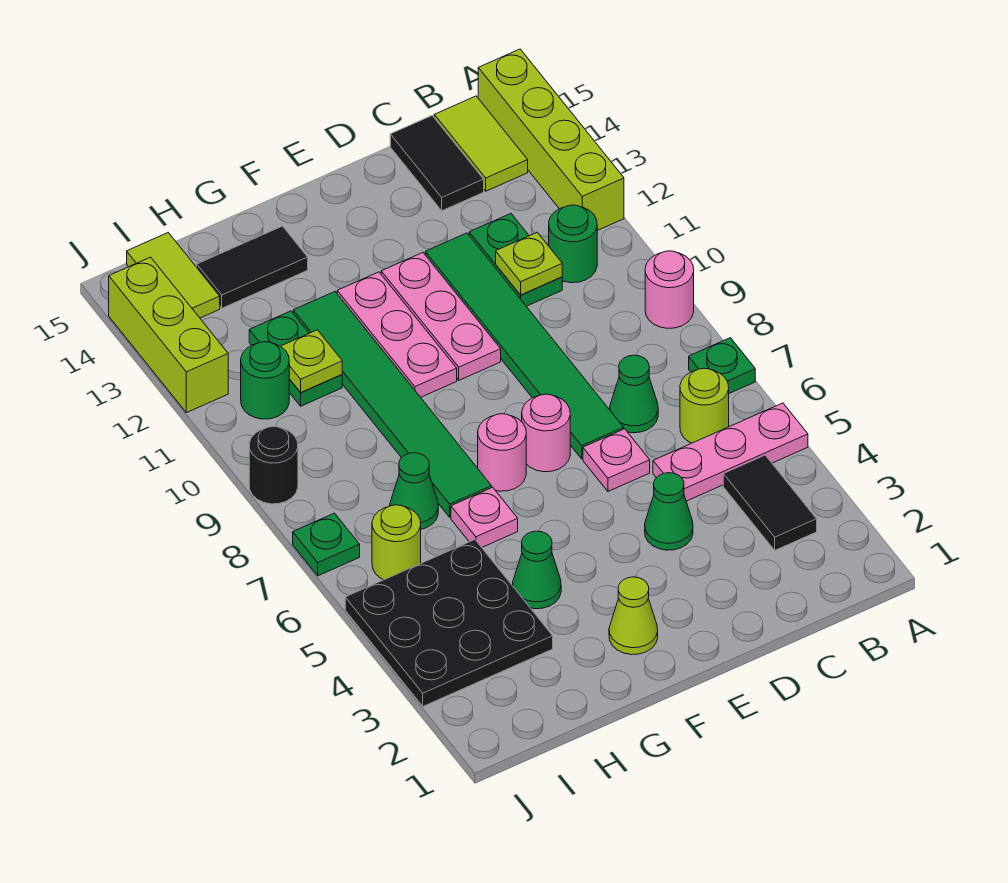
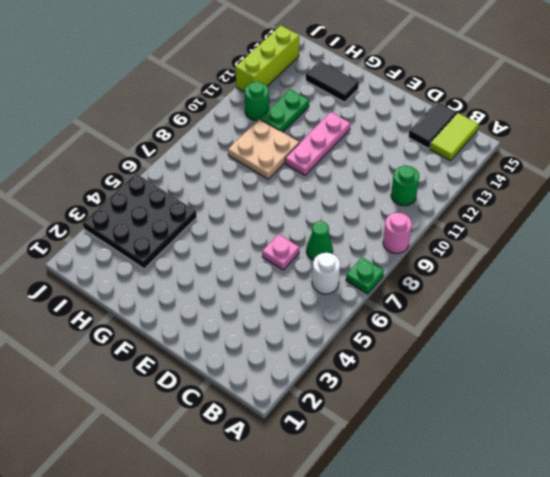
white round brick B6 level 1 -> lime round brick B6 level 1
tan plate G9:H10 level 1 -> green tile G7:G12 level 1
none -> pink plate A5:C5 level 1
none -> lime brick A12:A15 level 1
none -> black tile B3:B4 level 1
none -> green plate C11:C12 level 1

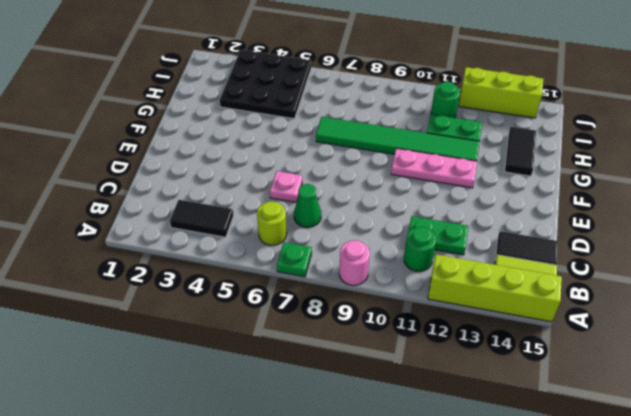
none -> pink plate A5:C5 level 1
none -> green cone D4 level 1
none -> green tile D7:D12 level 1
none -> pink round brick E7 level 1

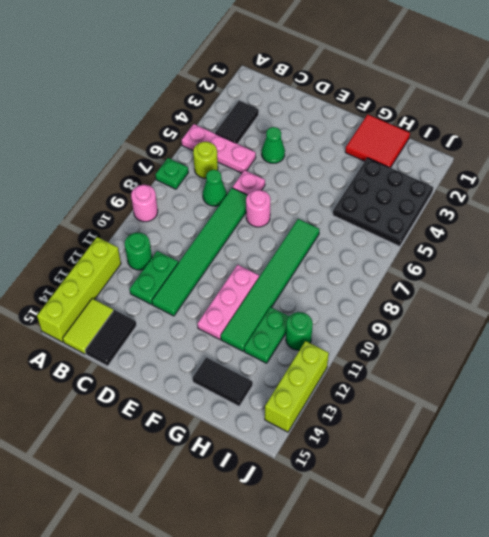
red tile G1:H2 level 1 -> none
none -> pink plate E10:E12 level 1
none -> lime cone F2 level 1
none -> pink round brick F7 level 1
none -> green cone G4 level 1

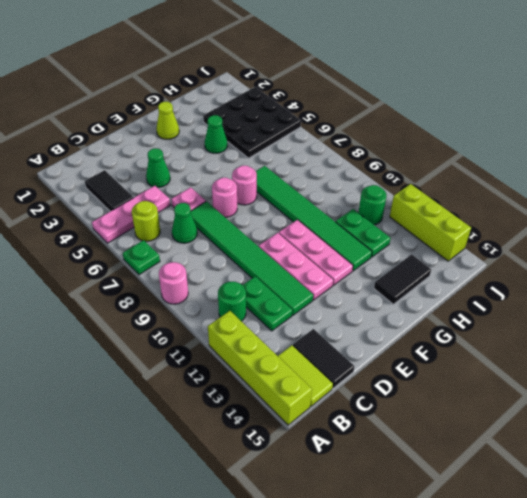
none -> pink plate G6 level 1
none -> green cone H7 level 1
none -> lime round brick I6 level 1
none -> lime tile I14:I15 level 1

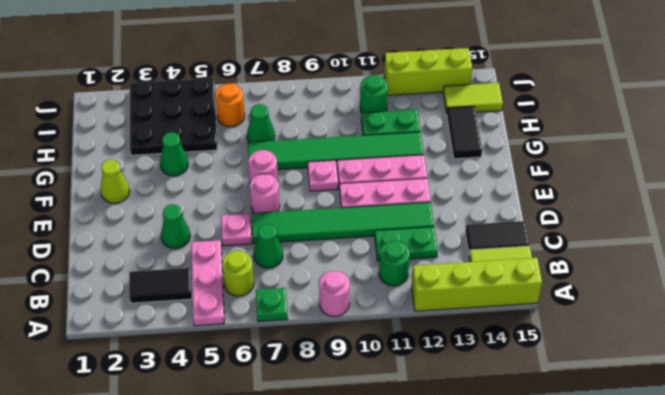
pink plate F9 level 1 -> pink plate G6 level 1
orange round brick I6 level 1 -> lime round brick I6 level 1
none -> green plate J7 level 1
none -> black round brick J9 level 1
none -> lime plate C11 level 2
none -> lime plate H11 level 2

